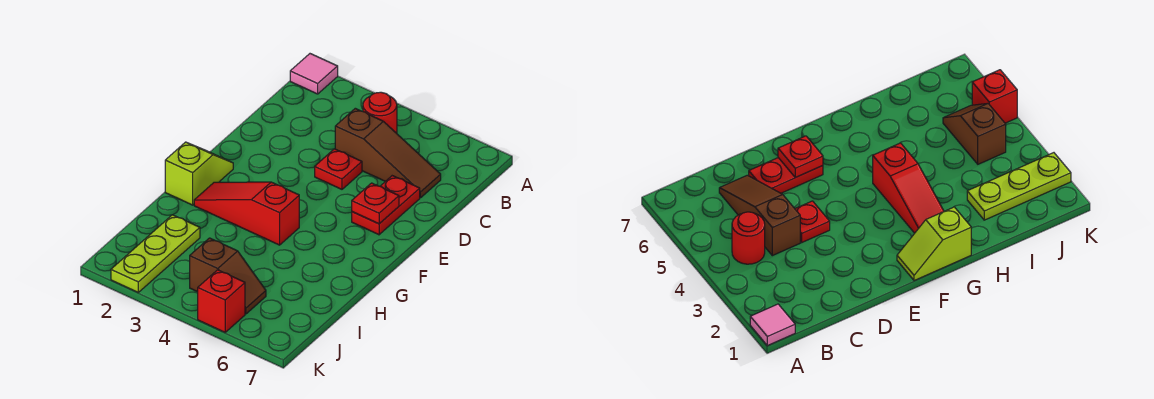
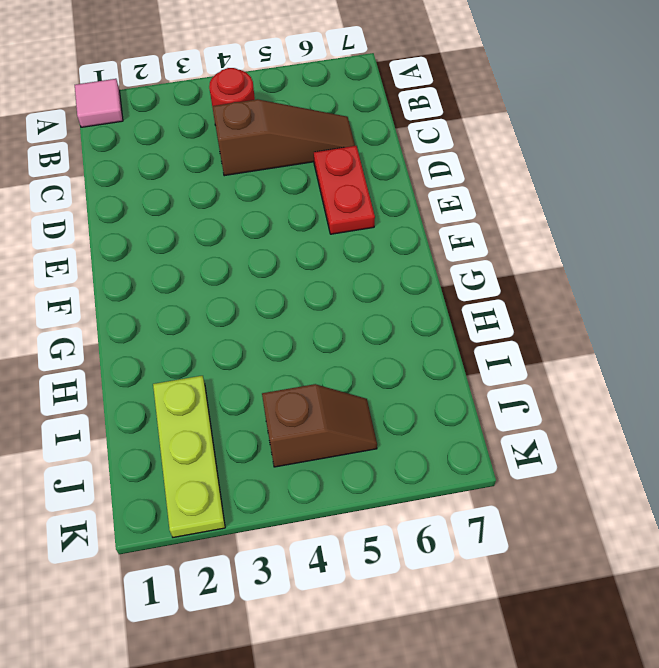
none -> red plate D4 level 1
none -> lime slope F1:G1 level 1 top G

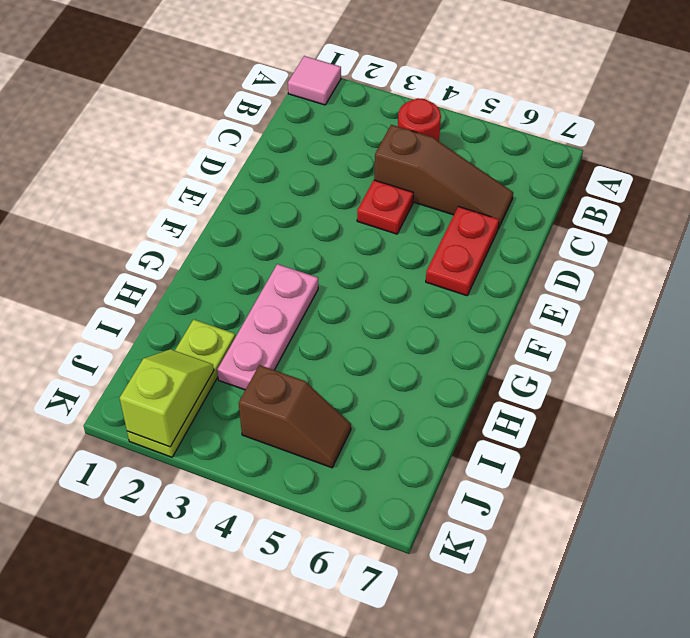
pink plate G3:I3 level 1 -> red slope G2:G4 level 1 top 4
lime slope J2:K2 level 2 top K -> lime slope F1:G1 level 1 top G
none -> red brick K5 level 1
none -> red plate E6 level 2

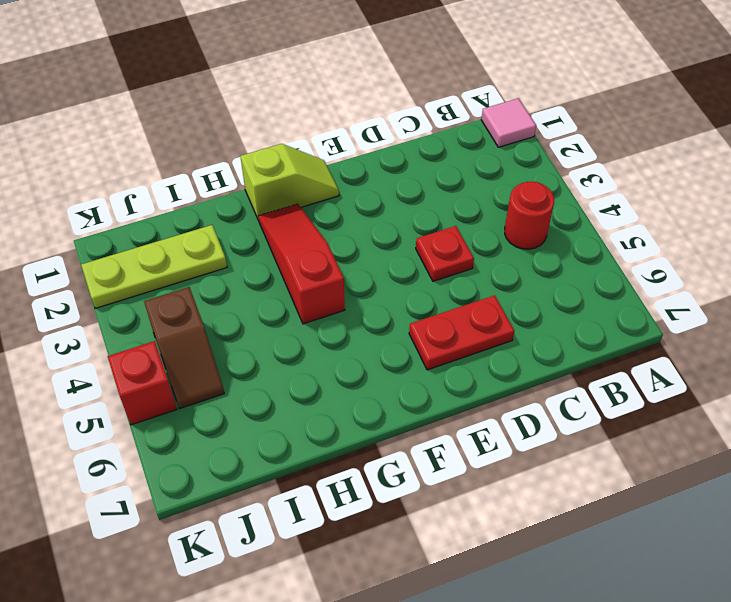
none -> brown slope C4:C6 level 1 top 4
none -> red plate E6 level 2

